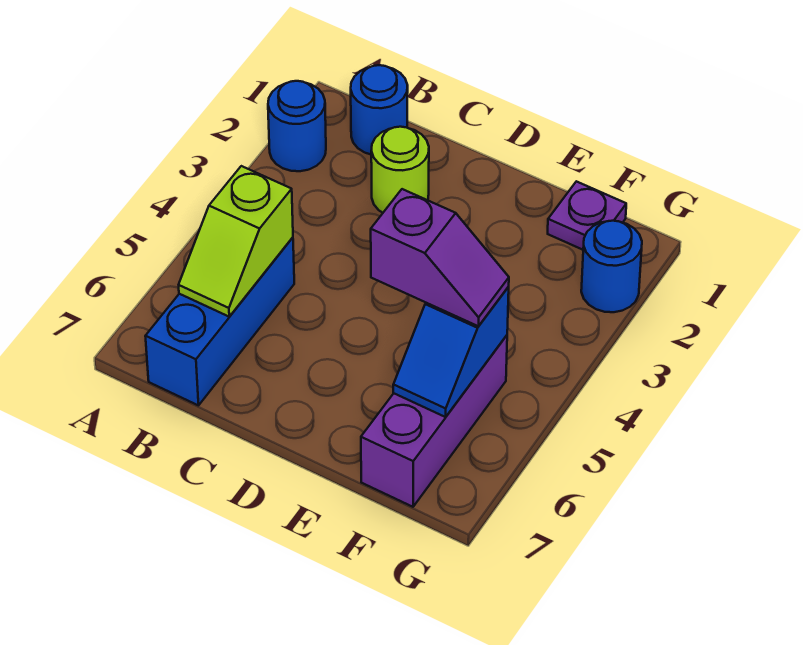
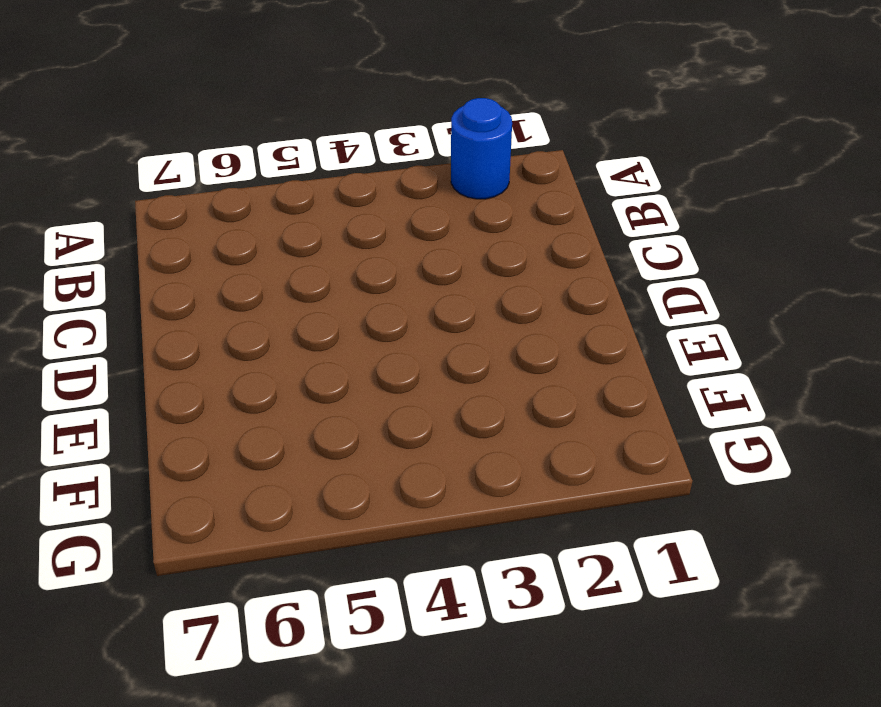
none -> blue round brick B1 level 1
none -> blue brick B5:B7 level 1

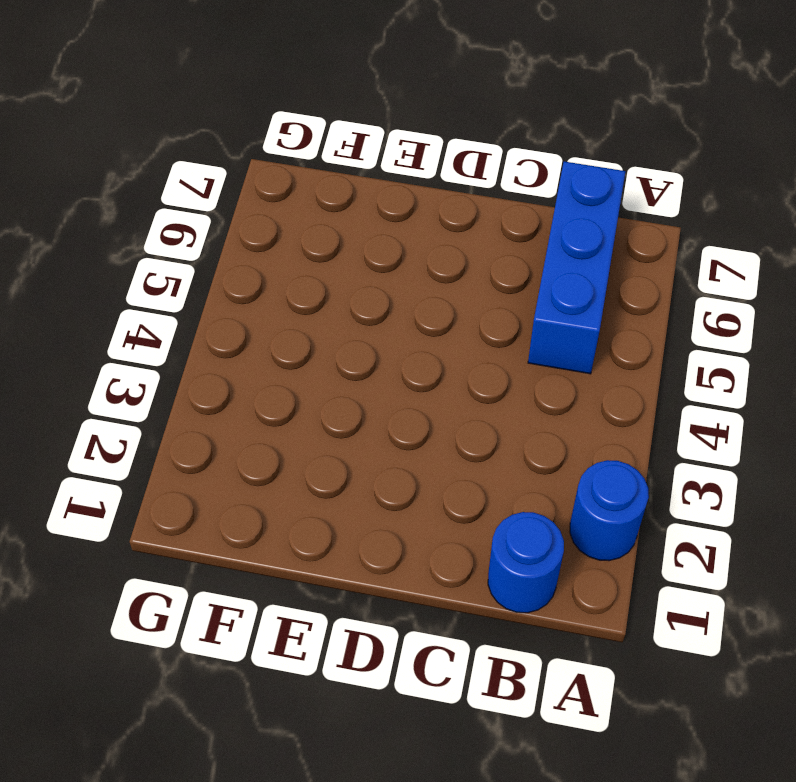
none -> lime round brick C2 level 1
none -> purple plate F1 level 1

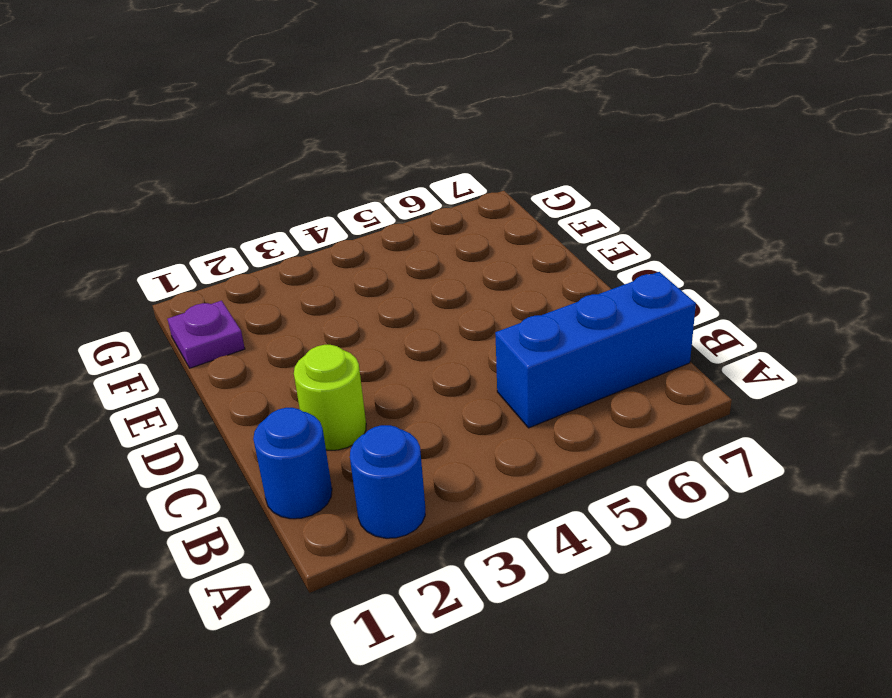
none -> purple brick F5:F7 level 1
none -> blue round brick G2 level 1

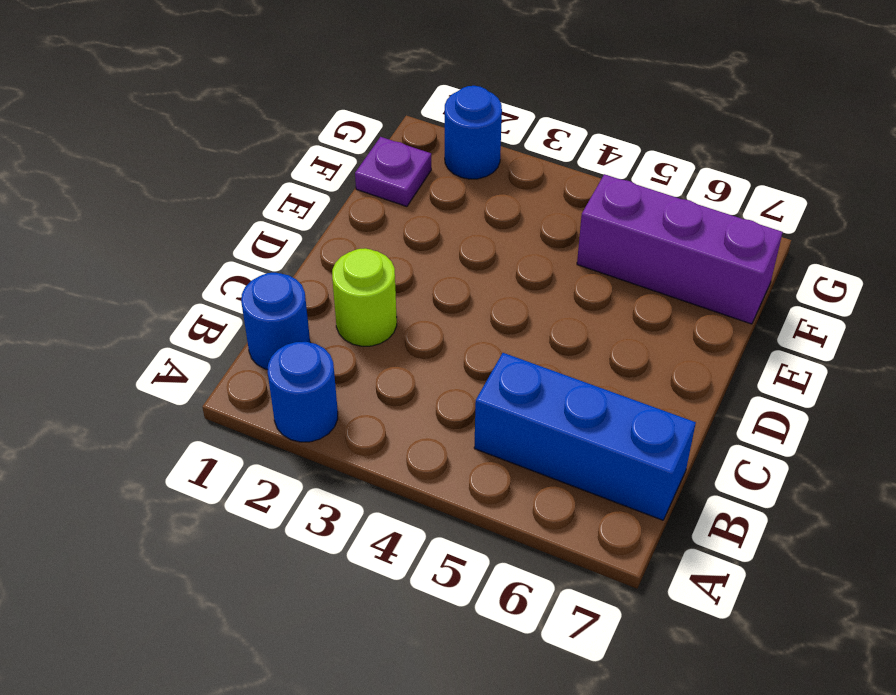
none -> lime slope B5:B6 level 2 top 5
none -> blue slope F5:F6 level 2 top 5

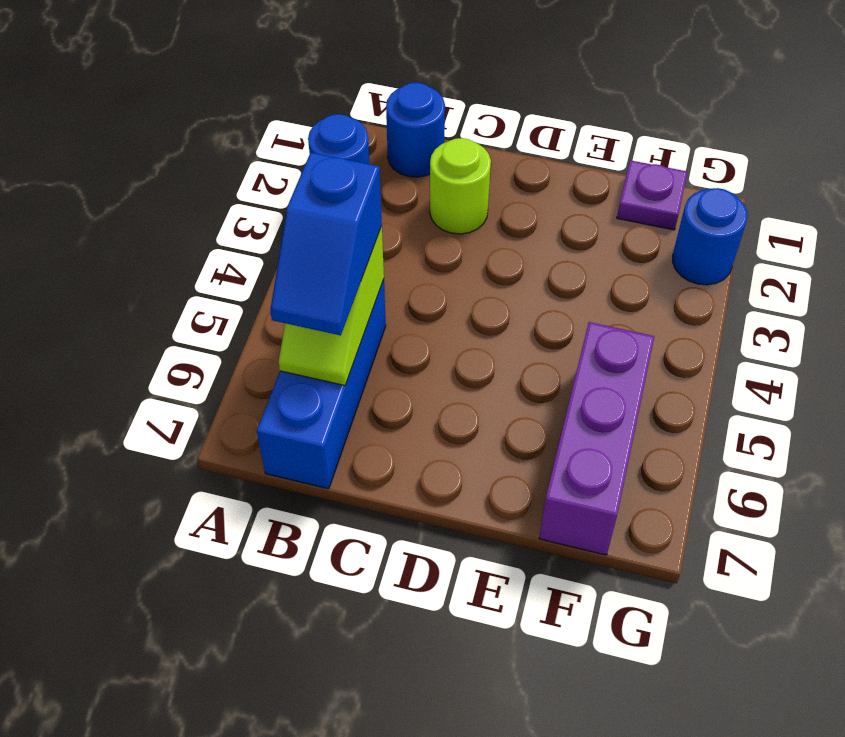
blue slope B5:B6 level 3 top 5 -> blue slope F5:F6 level 2 top 5
none -> purple slope E5:F5 level 3 top E

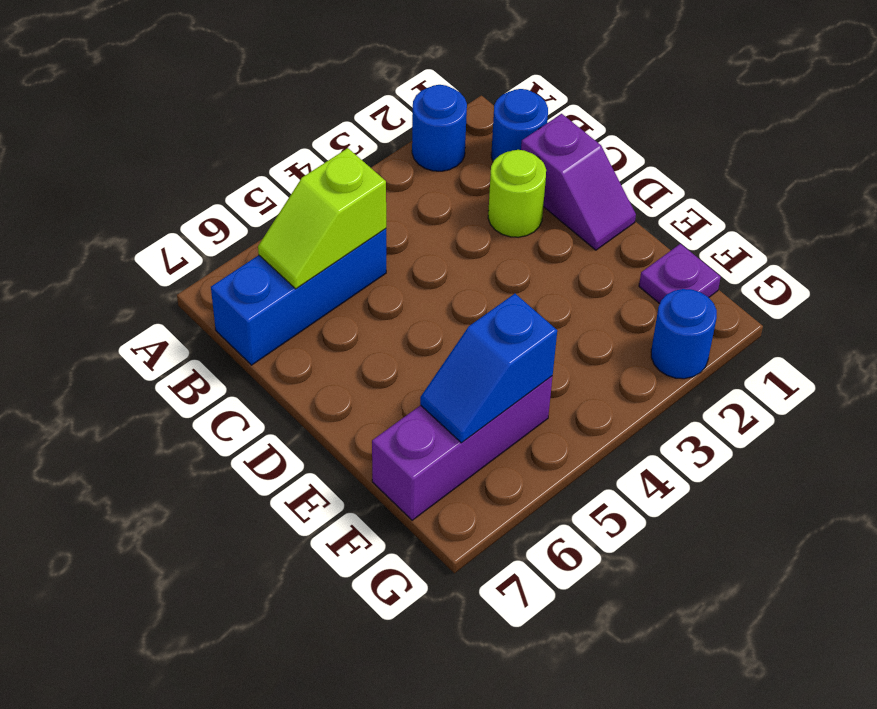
purple slope C1:D1 level 1 top C -> purple slope E5:F5 level 3 top E

